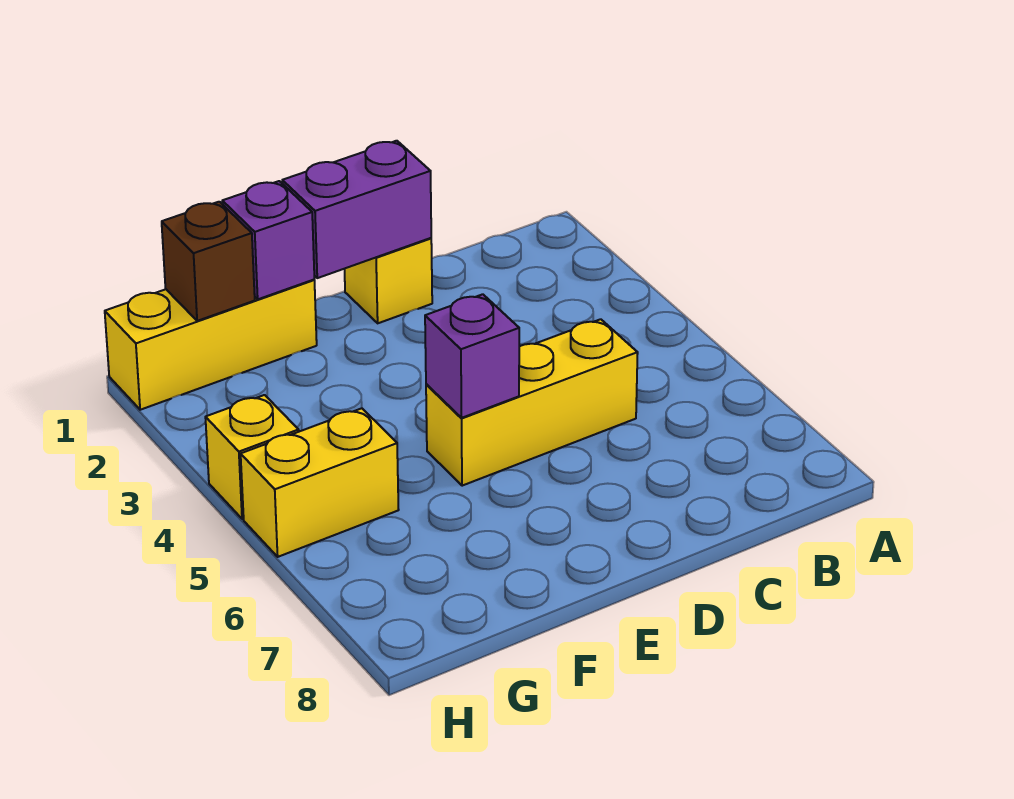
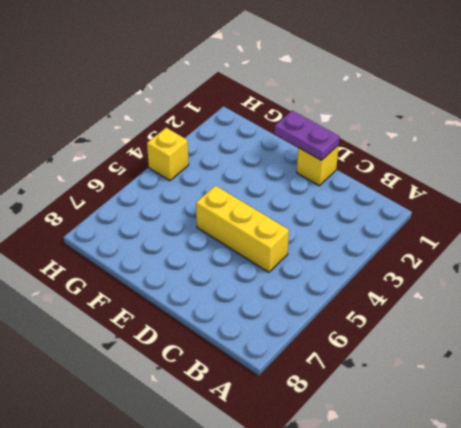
purple plate D1:E1 level 2 -> purple brick D1:E1 level 2
none -> yellow brick F1:H1 level 1
none -> yellow brick G5:H5 level 1

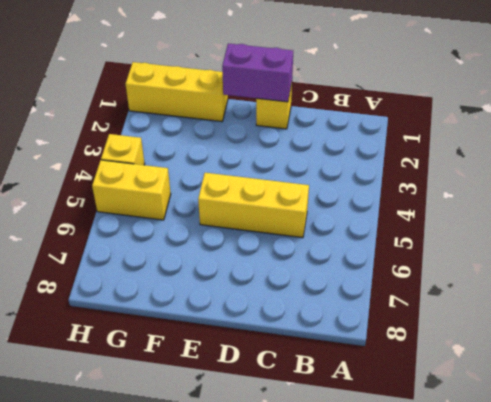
none -> purple brick E5 level 2
none -> purple brick F1 level 2

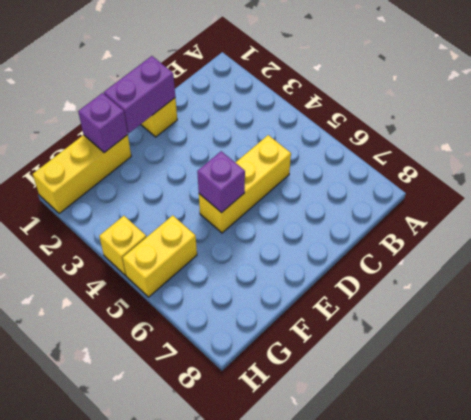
none -> brown brick G1 level 2

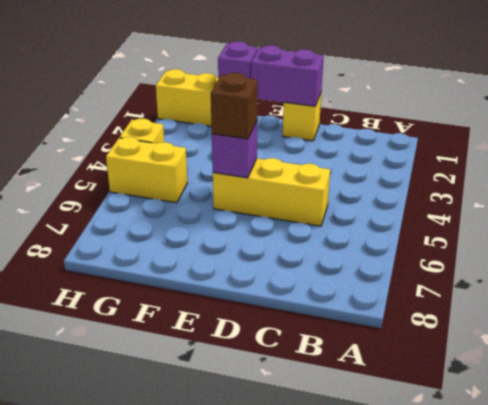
brown brick E5 level 3 -> brown brick G1 level 2

